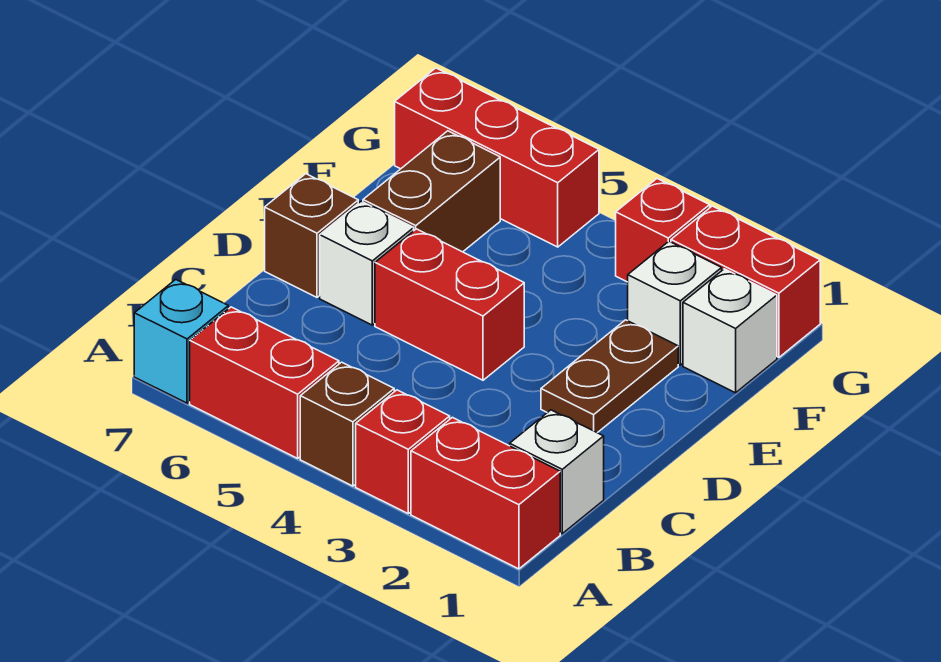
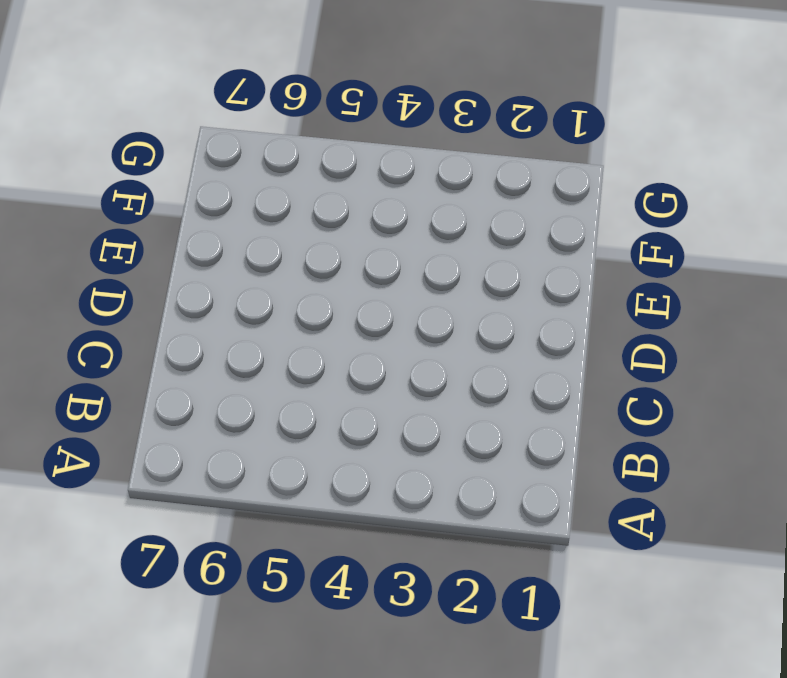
none -> red brick A1:A2 level 1
none -> red brick A3 level 1
none -> brown brick A4 level 1

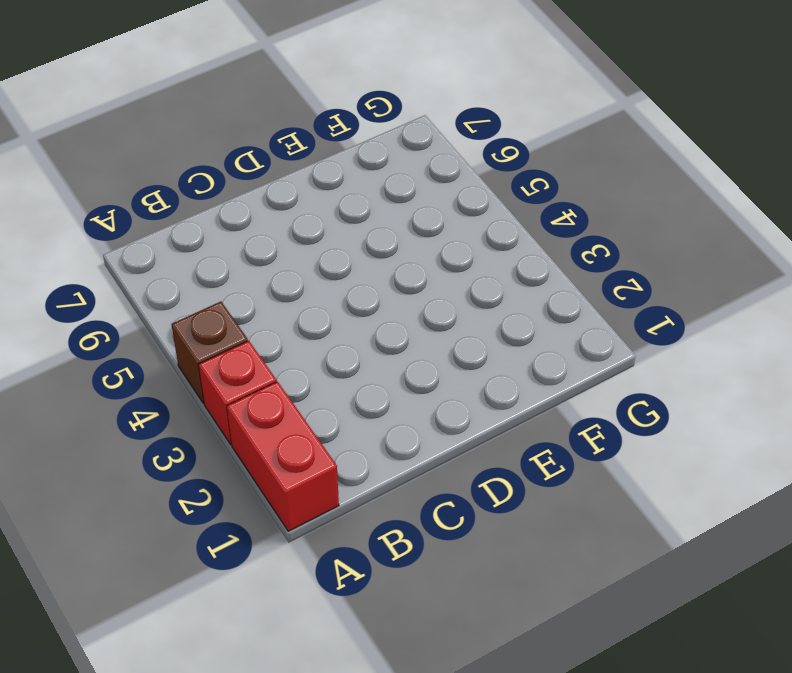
none -> red brick A5:A6 level 1
none -> cyan brick A7 level 1
none -> white brick B1 level 1

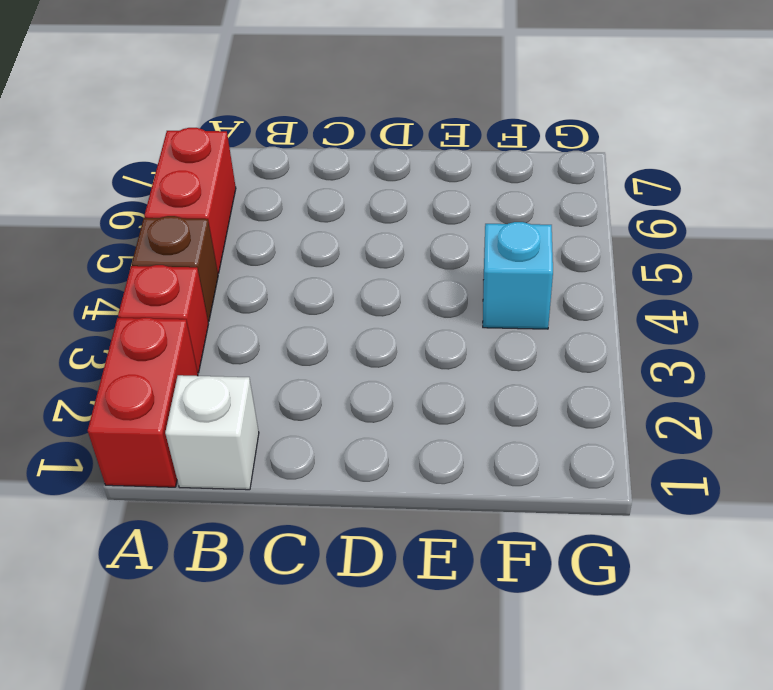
cyan brick F4 level 1 -> cyan brick A7 level 1
none -> brown plate D2:E2 level 1
none -> red brick D4:D5 level 1
none -> white brick D6 level 1

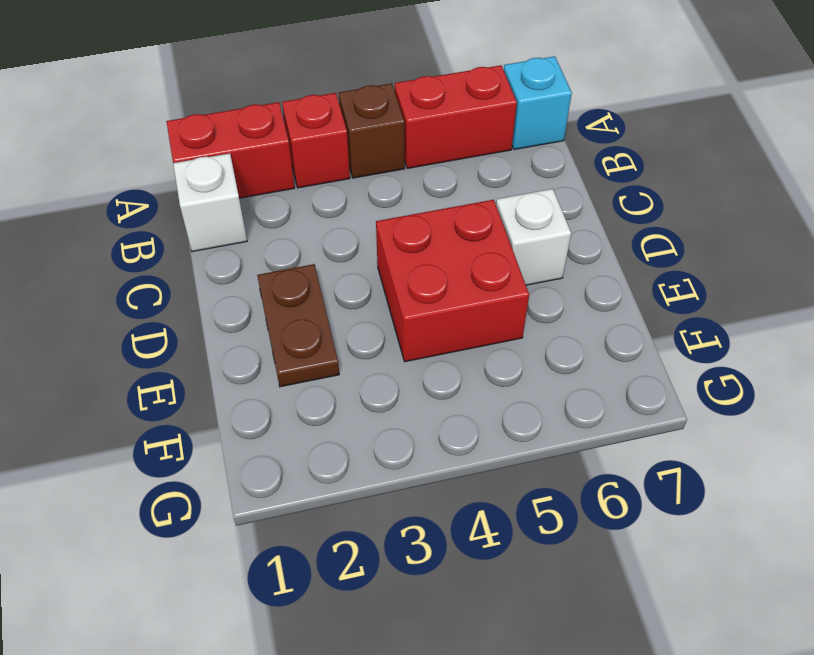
red brick D4:E5 level 1 -> red brick D4:D5 level 1
none -> brown brick D7 level 1
none -> brown brick E6:F6 level 1
none -> white brick F1 level 1

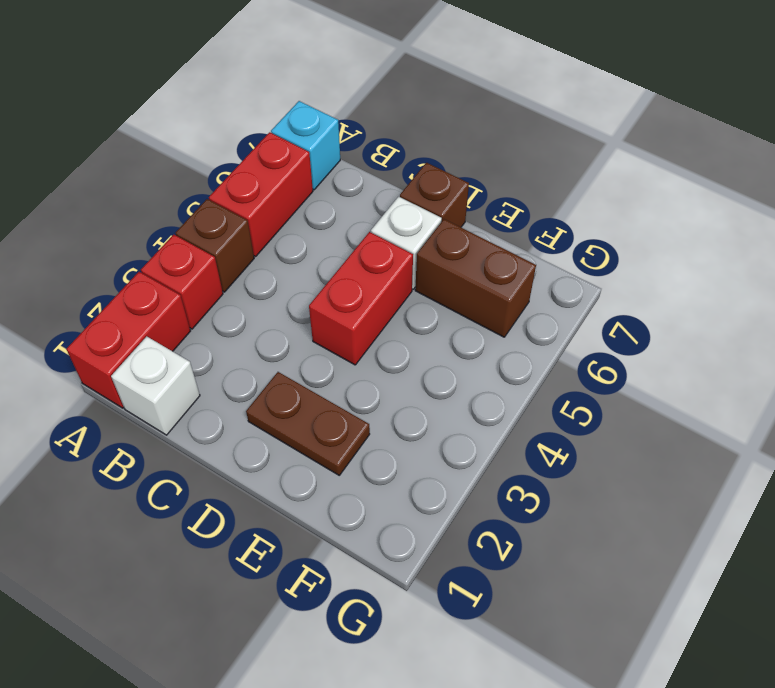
none -> white brick F1 level 1
none -> white brick F2 level 1
none -> red brick G1:G2 level 1

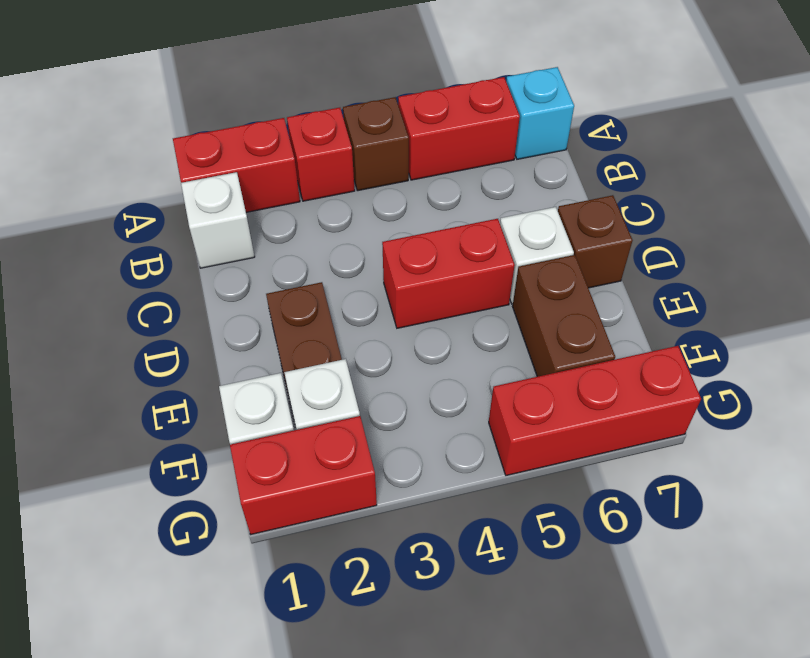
none -> red brick G3 level 1

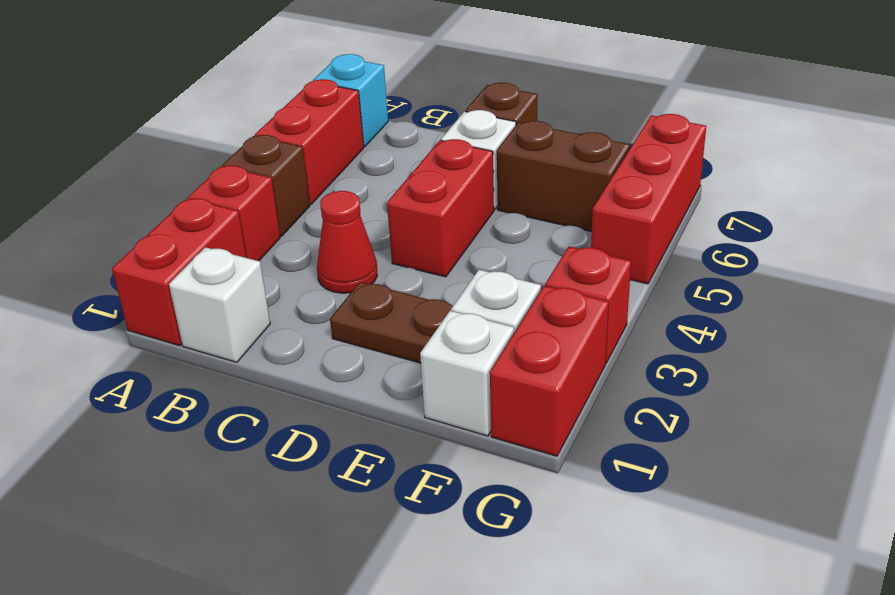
red cone C3 level 1 -> none

